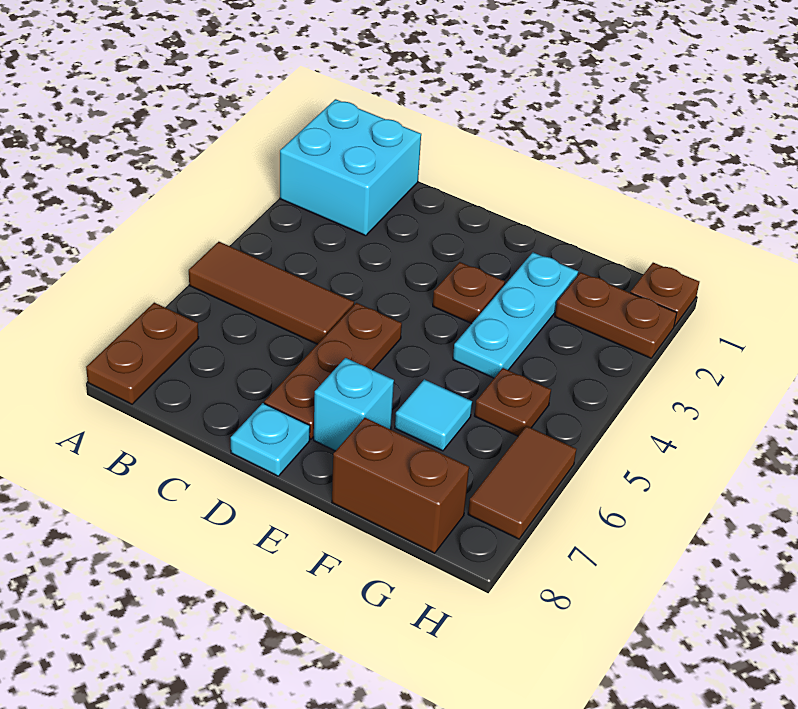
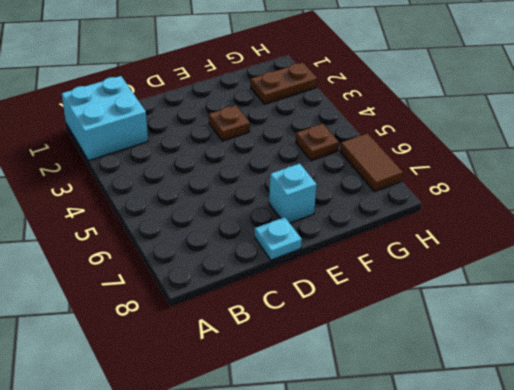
none -> brown tile A5:C5 level 1
none -> brown plate A7:A8 level 1
none -> brown plate D5:D7 level 1

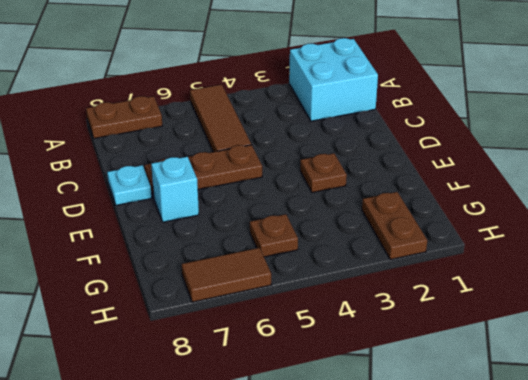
none -> cyan plate F2:F4 level 1
none -> cyan tile F6 level 1
none -> brown brick F8:G8 level 1

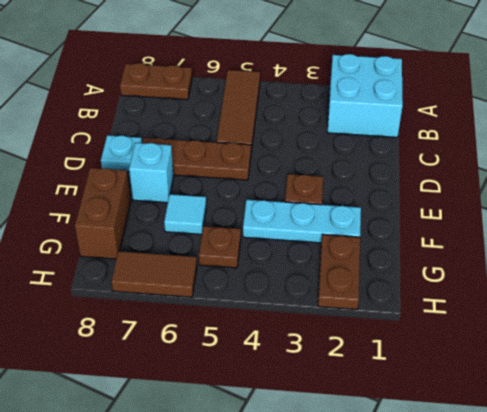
none -> brown plate H1 level 1

